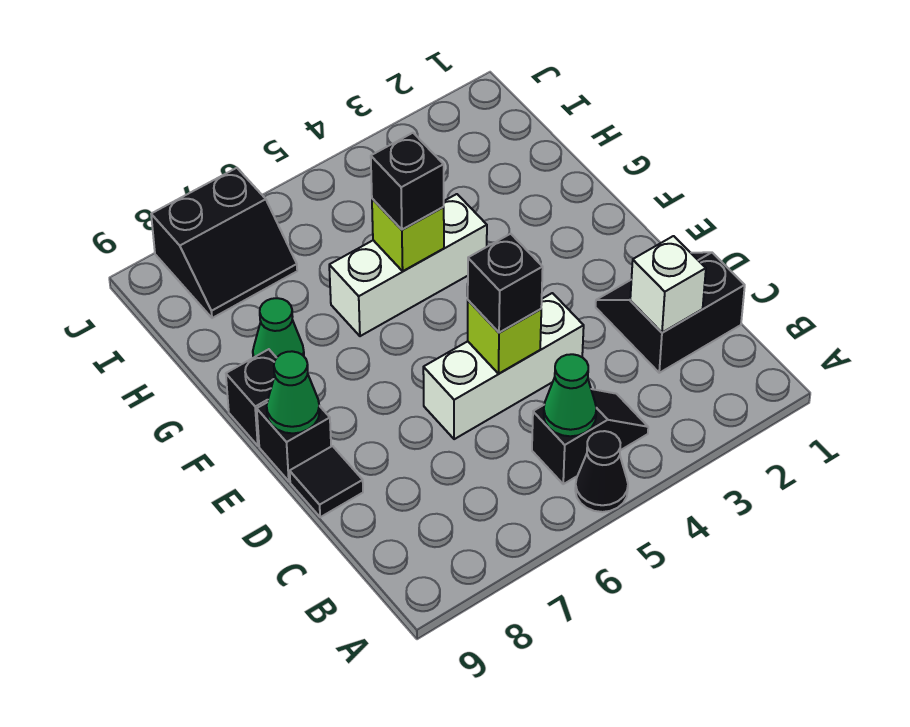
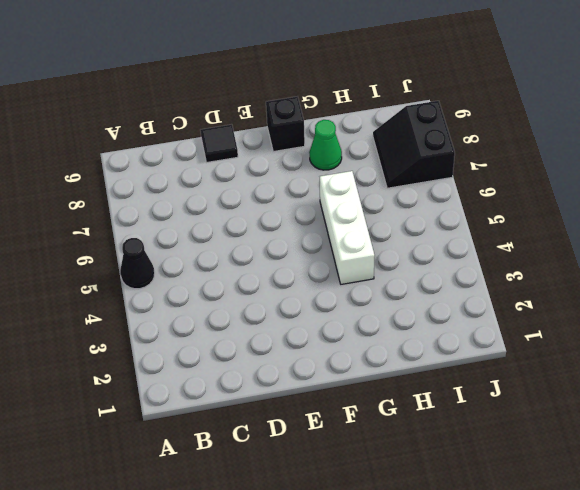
none -> black slope B4:B5 level 1 top 5
none -> black slope C1:D2 level 1 top C
none -> white brick D4:D6 level 1

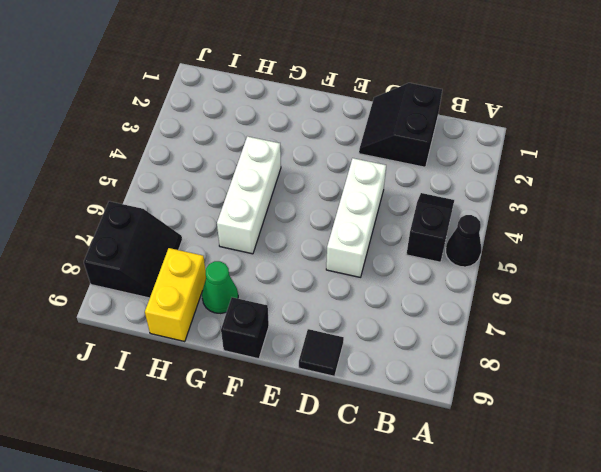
yellow brick H8:H9 level 1 -> none
none -> black brick E9 level 1
none -> green cone B5 level 2
none -> white brick C2 level 2

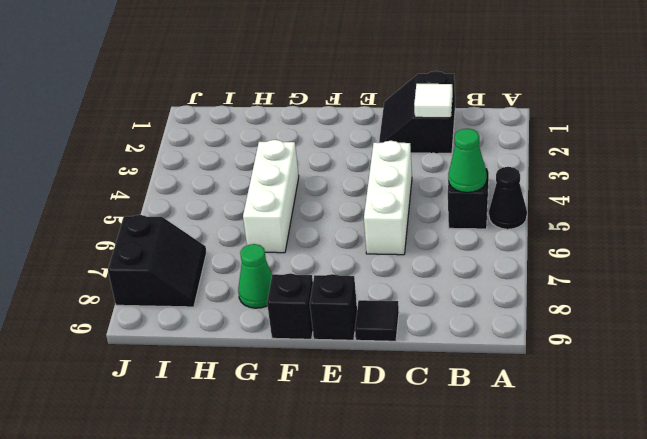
white tile C2 level 2 -> white brick C2 level 2
none -> lime brick D5 level 2
none -> green cone E9 level 2
none -> lime brick G5 level 2

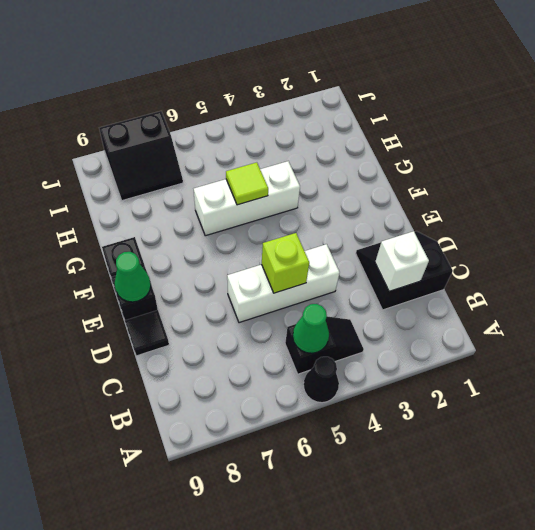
lime tile G5 level 2 -> lime brick G5 level 2
none -> green cone G8 level 1
none -> black brick D5 level 3
none -> black brick G5 level 3

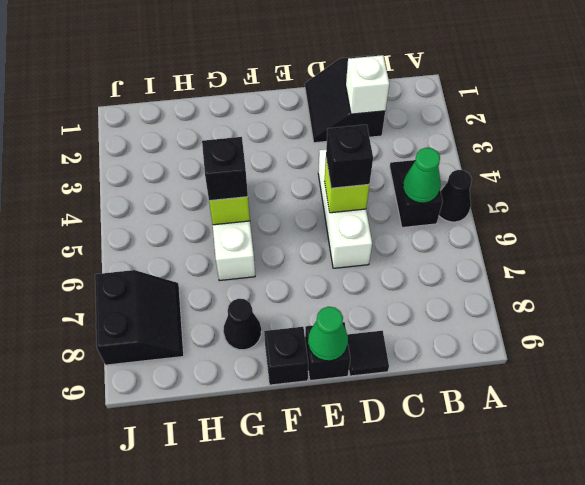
black cone G8 level 1 -> green cone G8 level 1

